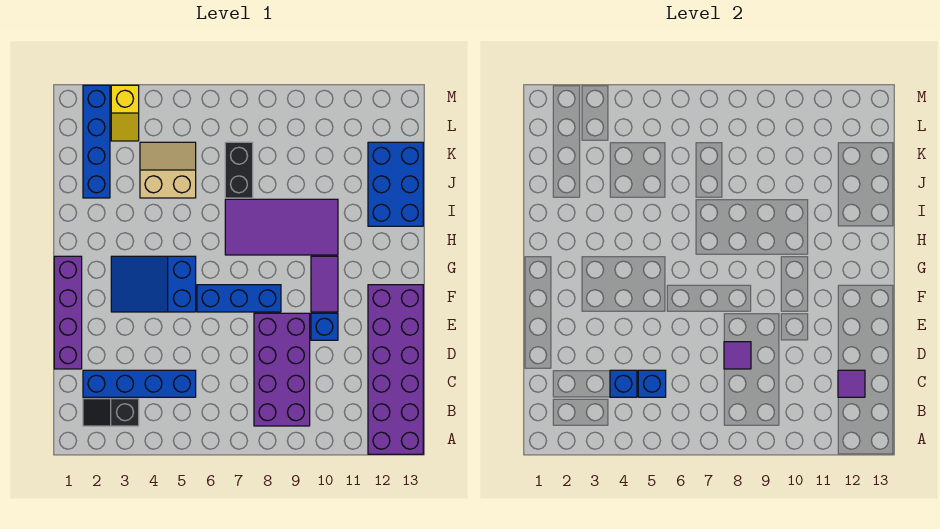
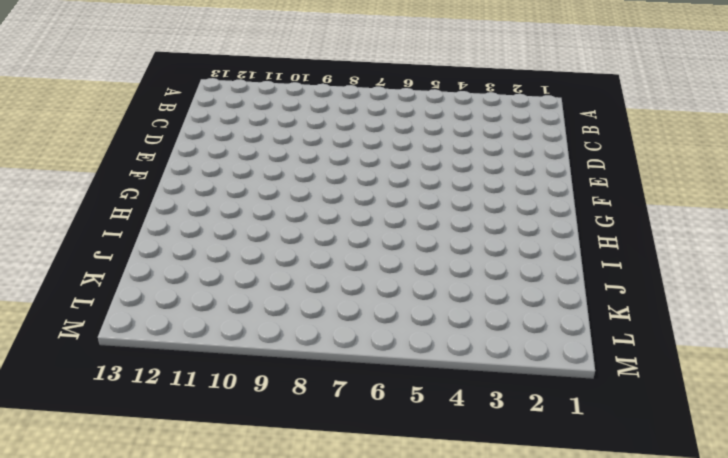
none -> purple brick A12:F13 level 1
none -> black slope B2:B3 level 1 top 3
none -> purple brick B8:E9 level 1

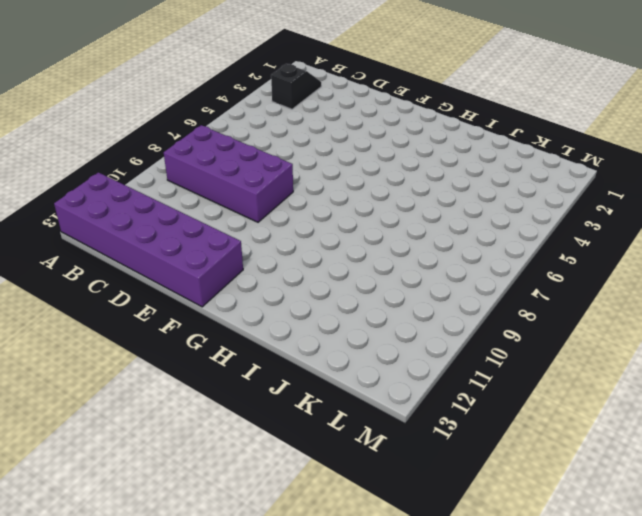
none -> blue brick C2:C5 level 1
none -> purple brick D1:G1 level 1
none -> blue brick E10 level 1

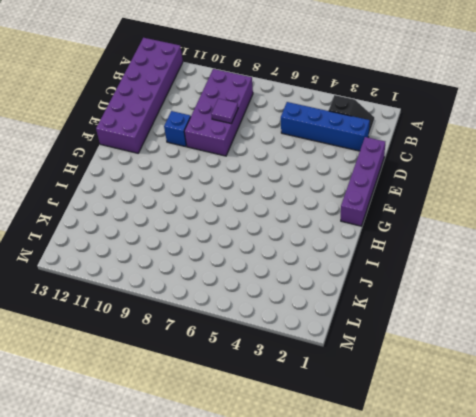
none -> blue slope F3:G5 level 1 top 5
none -> blue brick F6:F8 level 1
none -> purple tile F10:G10 level 1

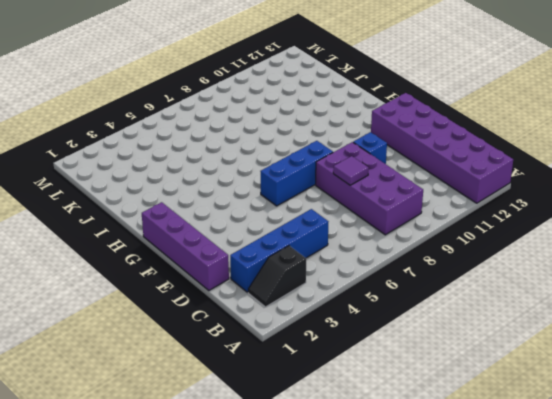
none -> blue slope F3:G5 level 1 top 5
none -> purple tile F10:G10 level 1
none -> purple tile H7:I10 level 1

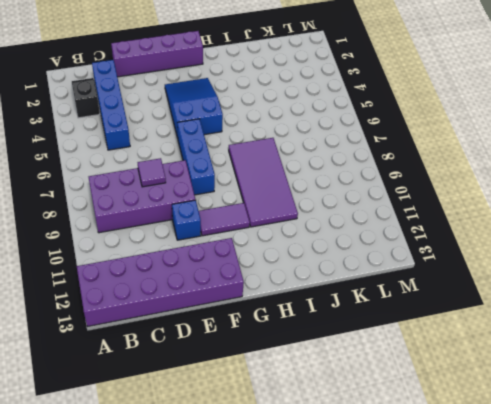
none -> blue brick I12:K13 level 1
none -> blue brick J2:M2 level 1
none -> tan slope J4:K5 level 1 top J

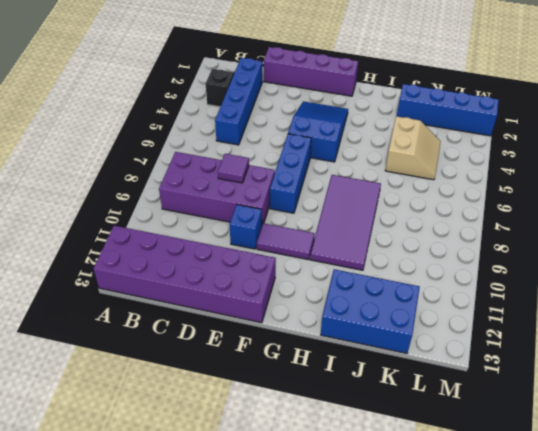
none -> black brick J7:K7 level 1
none -> yellow slope L3:M3 level 1 top M
none -> blue brick C4 level 2

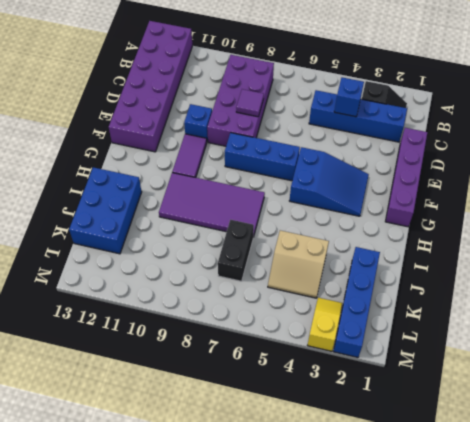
none -> blue brick C5 level 2
none -> purple tile C12 level 2

